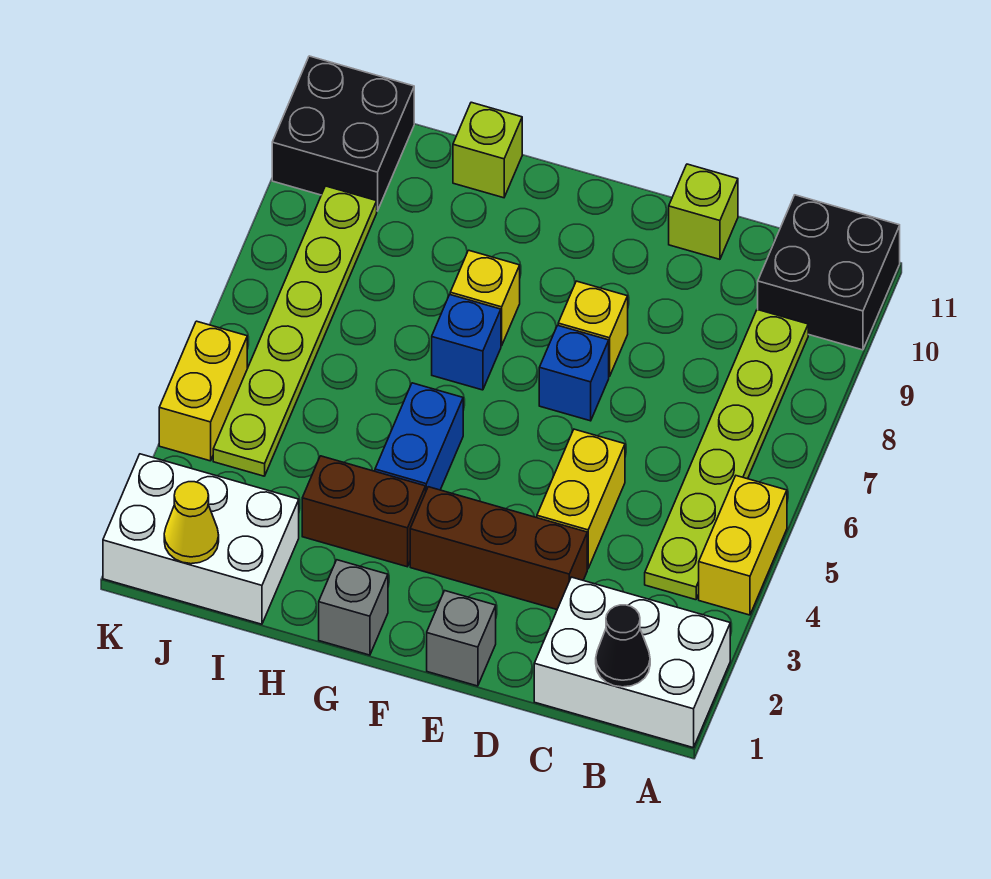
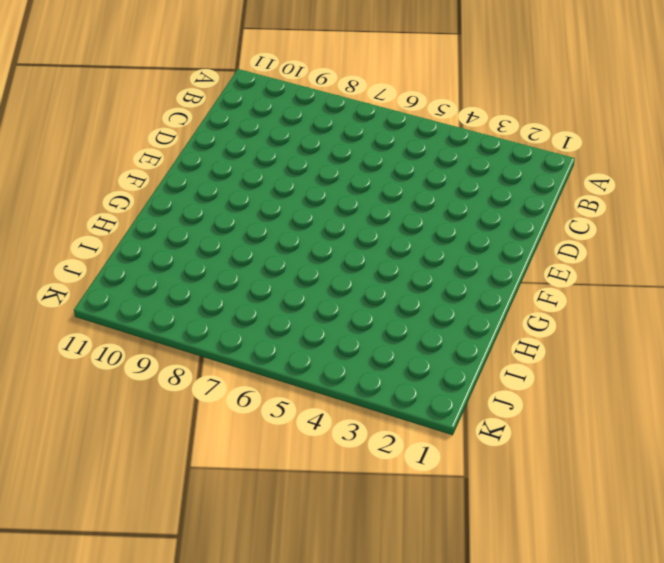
none -> white brick A1:C2 level 1
none -> yellow brick A4:A5 level 1
none -> black brick A10:B11 level 1

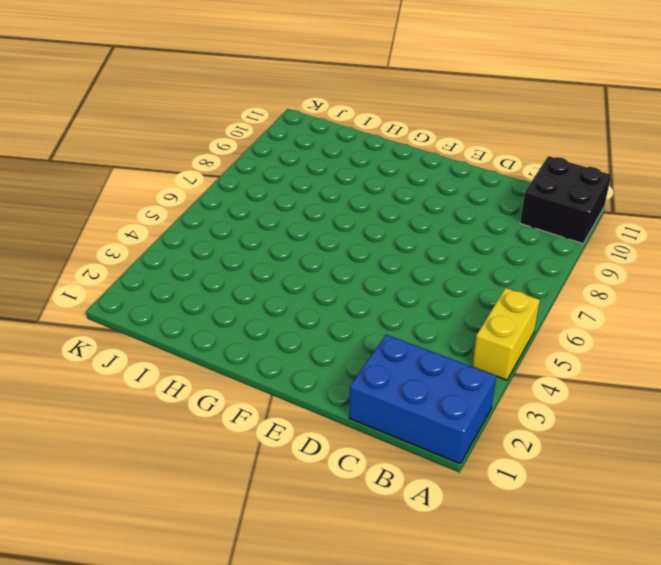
blue brick A1:C2 level 1 -> white brick A1:C2 level 1
none -> lime plate B4:B9 level 1
none -> brown brick D3:F3 level 1
none -> yellow brick D4:D5 level 1

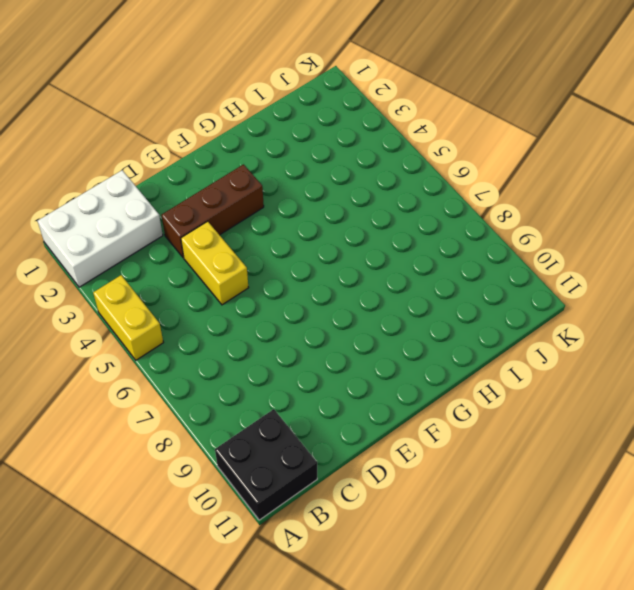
none -> lime plate B4:B9 level 1
none -> lime brick D11 level 1
none -> grey brick E1 level 1

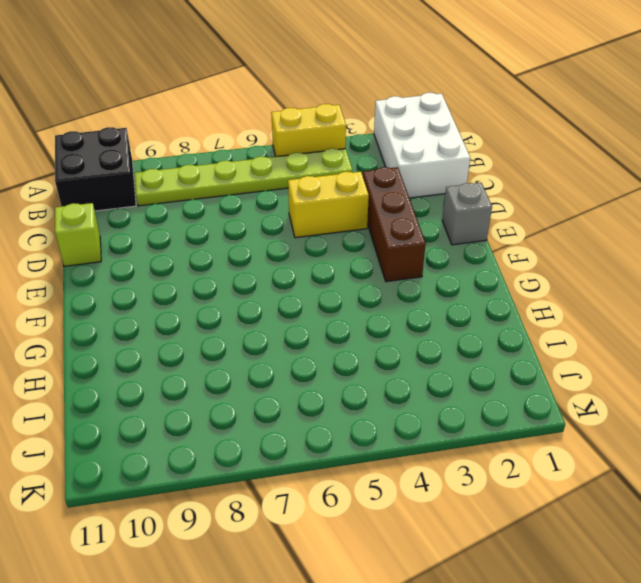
none -> blue brick E7 level 1
none -> yellow brick E8 level 1
none -> grey brick G1 level 1

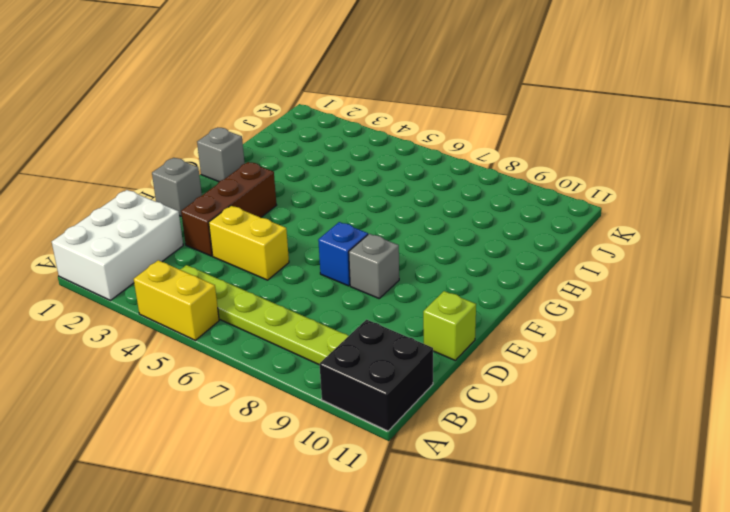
grey brick E8 level 1 -> yellow brick E8 level 1
none -> brown brick G3:H3 level 1
none -> blue brick G4:G5 level 1
none -> blue brick G7 level 1

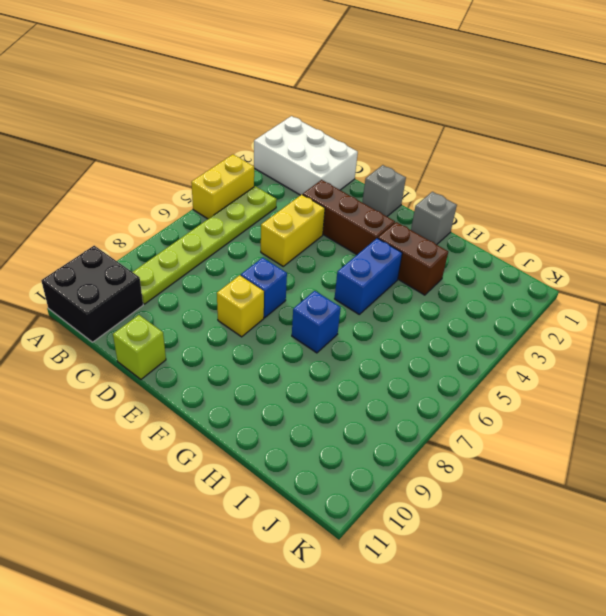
none -> yellow brick G8 level 1
none -> lime brick H11 level 1
none -> white brick I1:K2 level 1

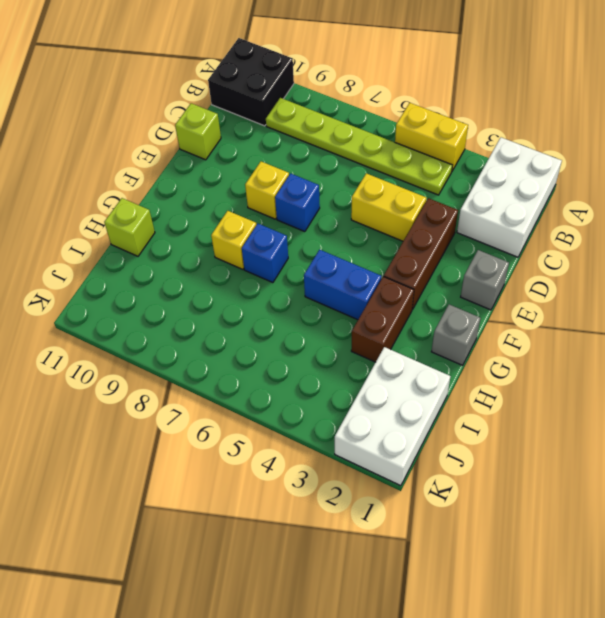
none -> lime plate J4:J9 level 1
none -> black brick J10:K11 level 1
none -> yellow brick K4:K5 level 1

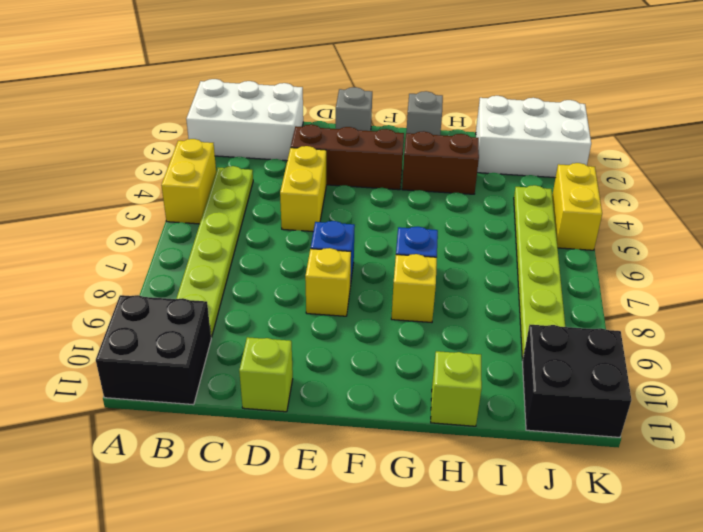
none -> blue brick G4:G5 level 1
none -> black cone B1 level 2
none -> yellow cone J1 level 2

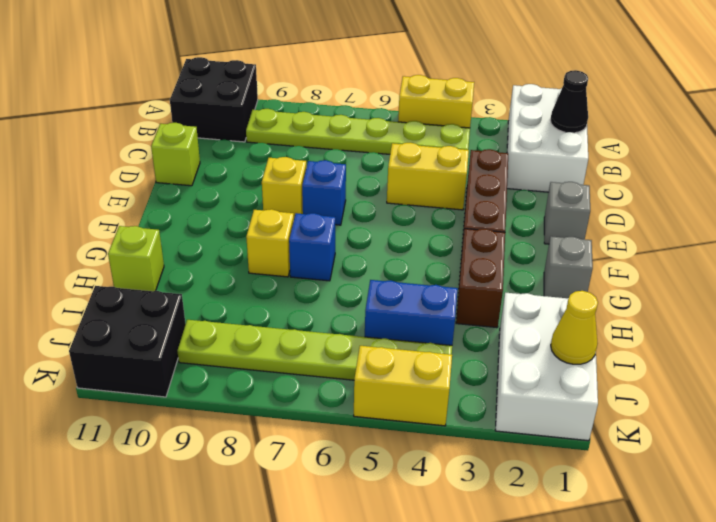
blue brick I4:I5 level 1 -> blue brick G4:G5 level 1

